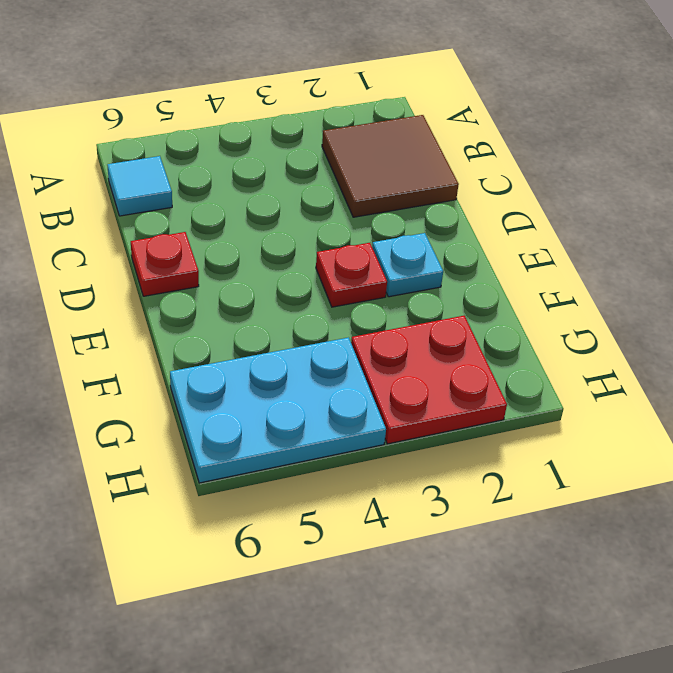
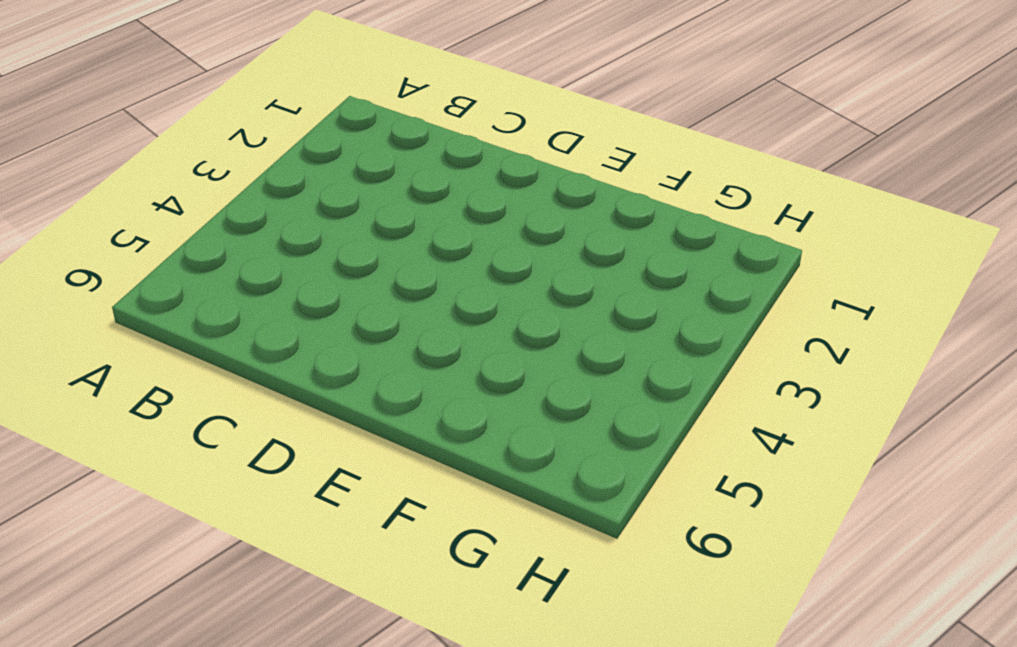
none -> brown tile B1:C2 level 1
none -> cyan tile B6 level 1

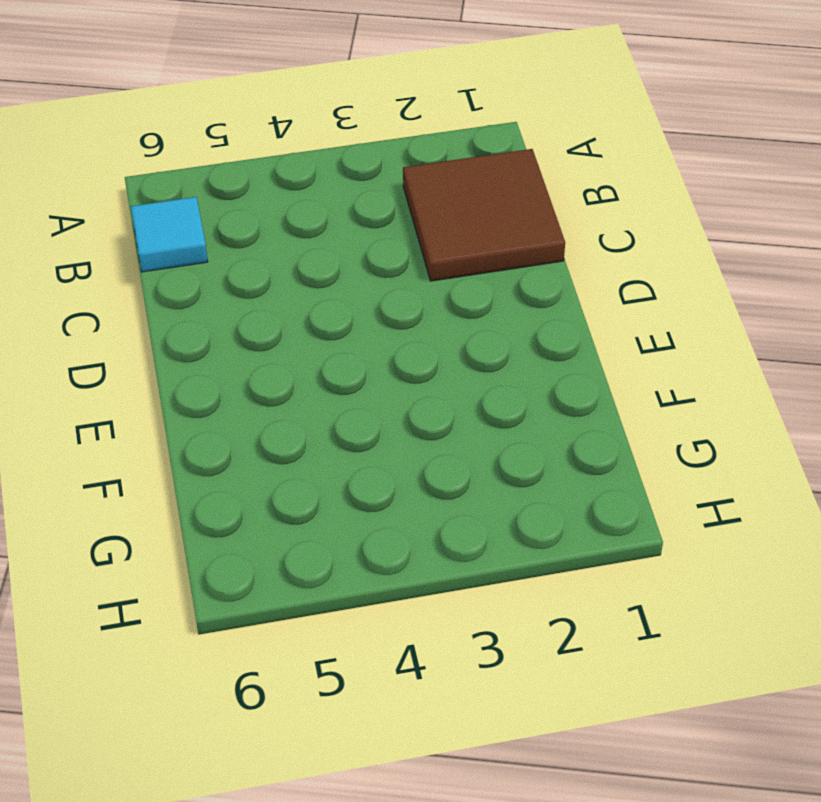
none -> red plate D6 level 1
none -> cyan plate E2 level 1

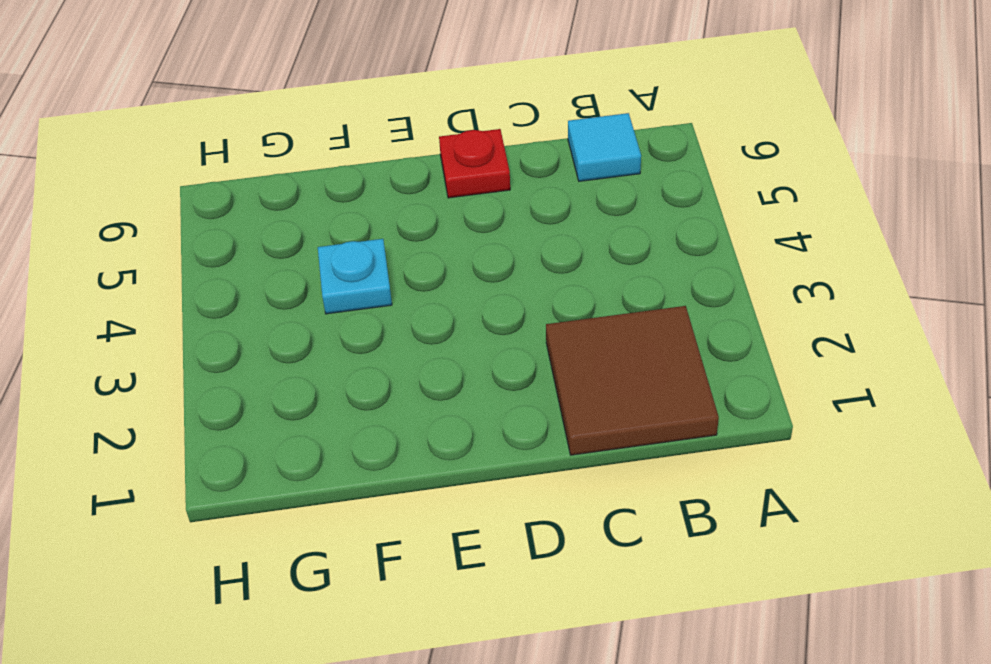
cyan plate F4 level 1 -> cyan plate E2 level 1
none -> red plate E3 level 1
none -> red plate G2:H3 level 1

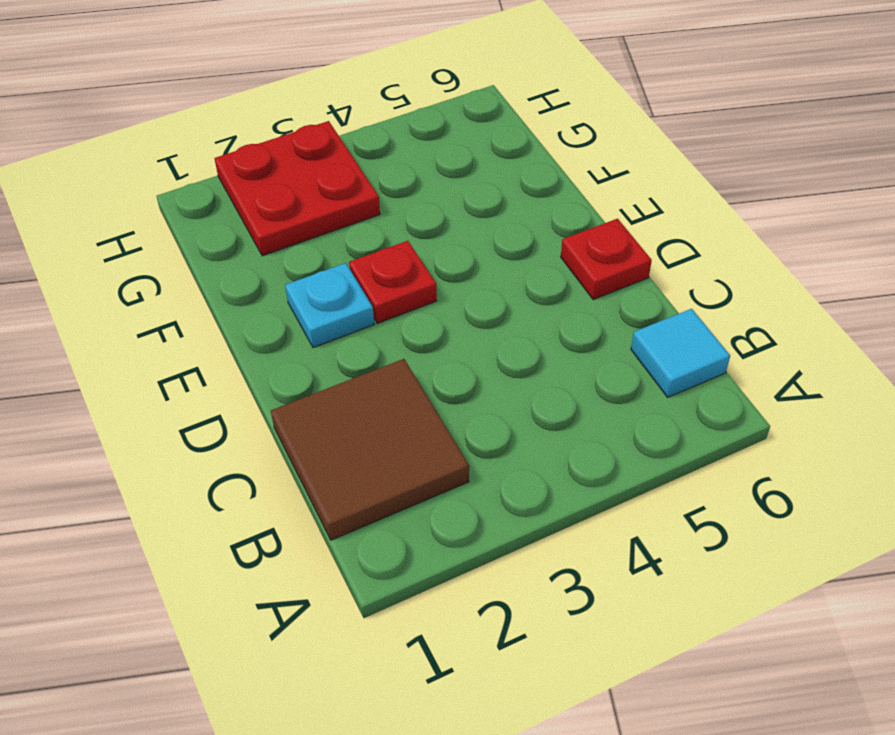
none -> cyan plate G4:H6 level 1

